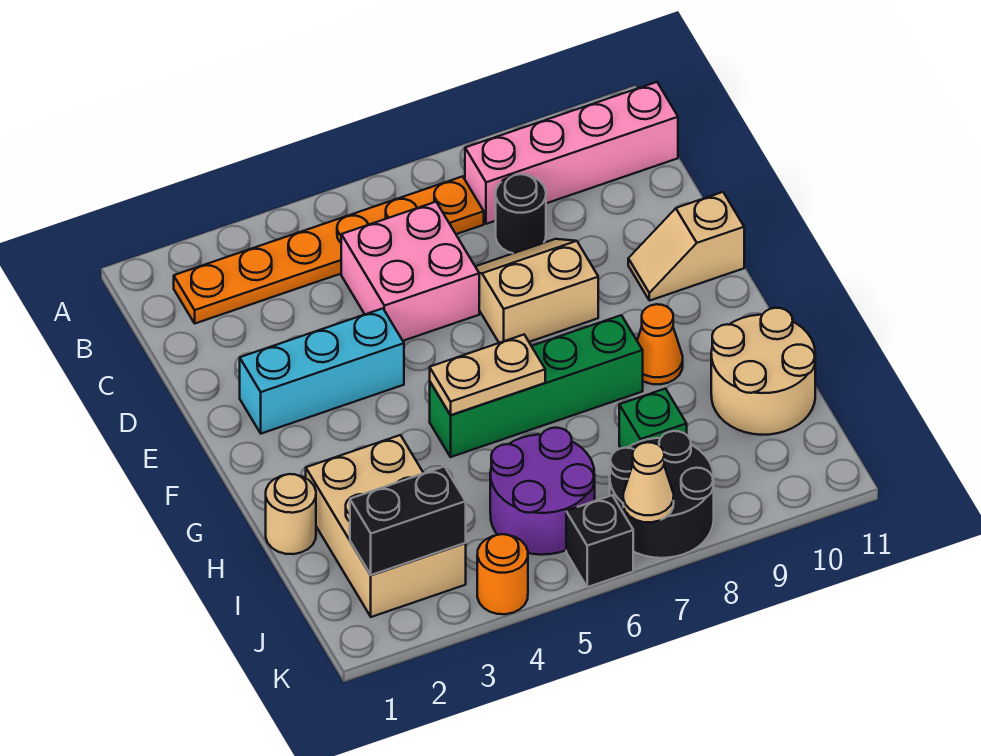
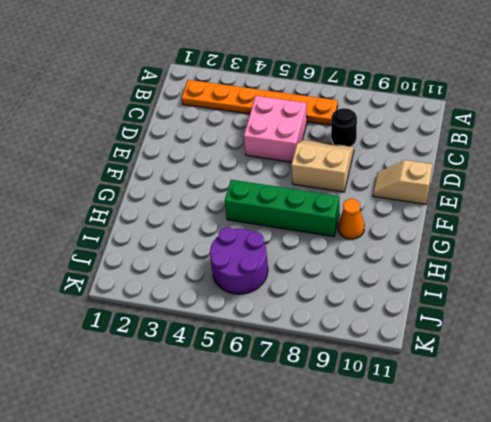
none -> pink brick B8:B11 level 1
none -> cyan brick E2:E4 level 1
none -> tan round brick H1 level 1

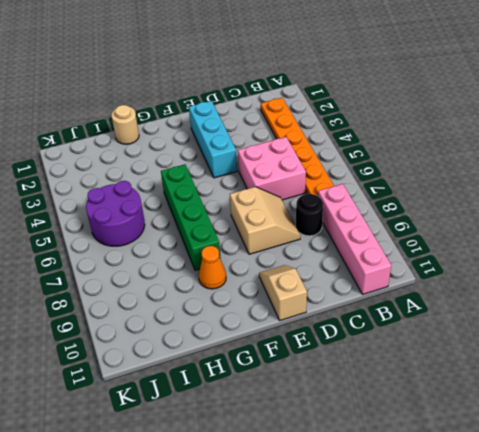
none -> tan brick H2:J3 level 1
none -> tan round brick H10:I11 level 1
none -> green brick I8 level 1

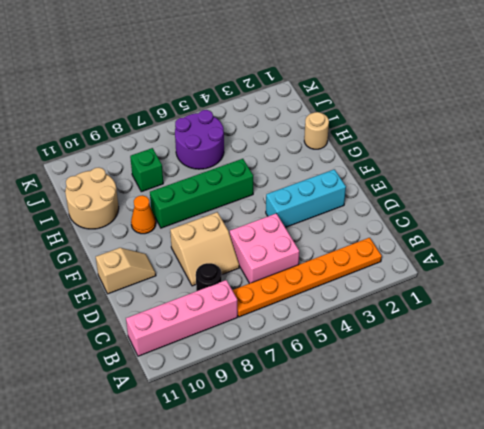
none -> tan brick H2:J3 level 1
none -> black round brick J7:K8 level 1
none -> orange round brick K4 level 1

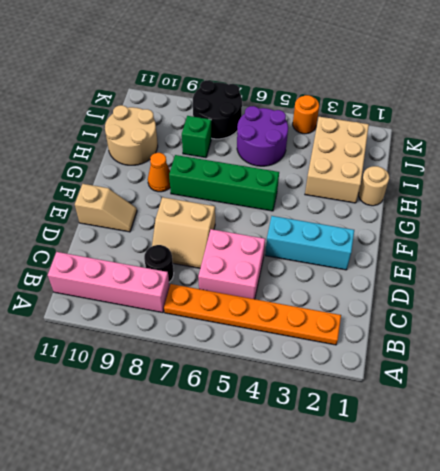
none -> black brick K6 level 1
none -> tan plate G5:G6 level 2
none -> black brick J2:J3 level 2

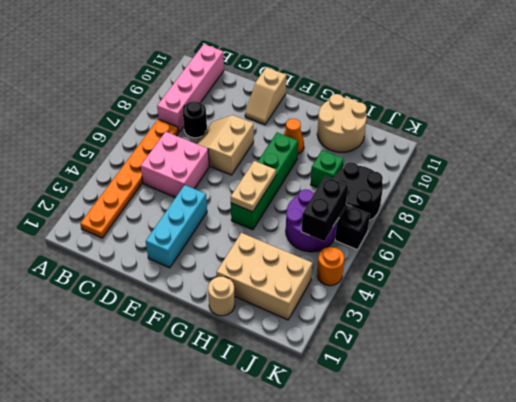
black brick J5:J6 level 2 -> black brick J2:J3 level 2
none -> tan cone K7 level 2

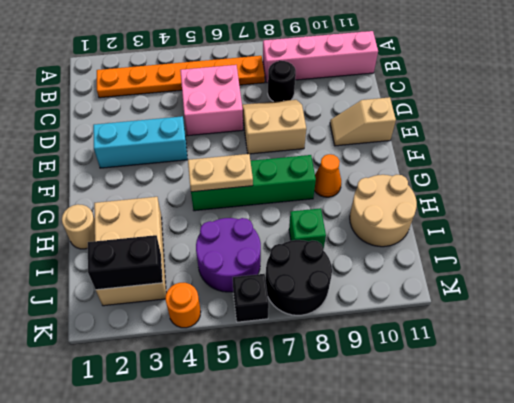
none -> tan cone K7 level 2

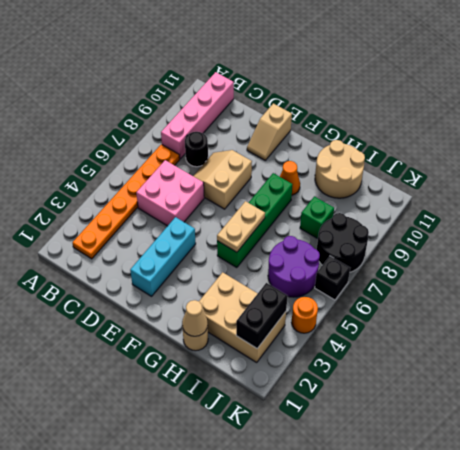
tan cone H1 level 2 -> tan cone K7 level 2

